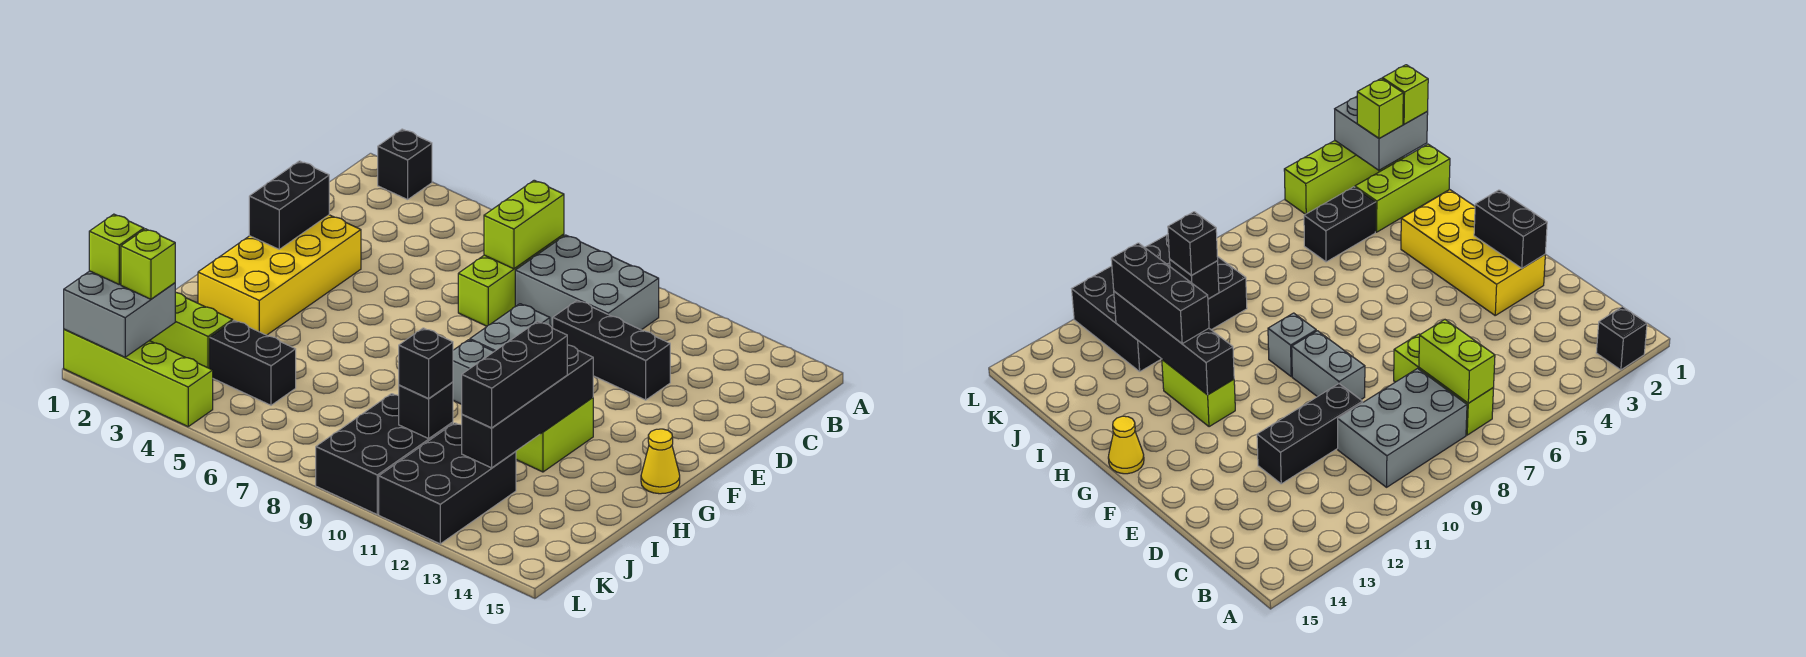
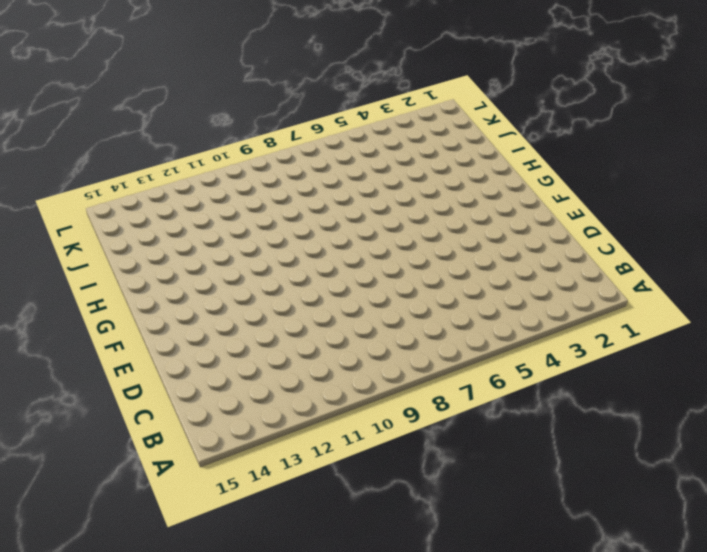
none -> black brick A2 level 1
none -> lime brick B7:D7 level 1
none -> grey brick B8:C10 level 1

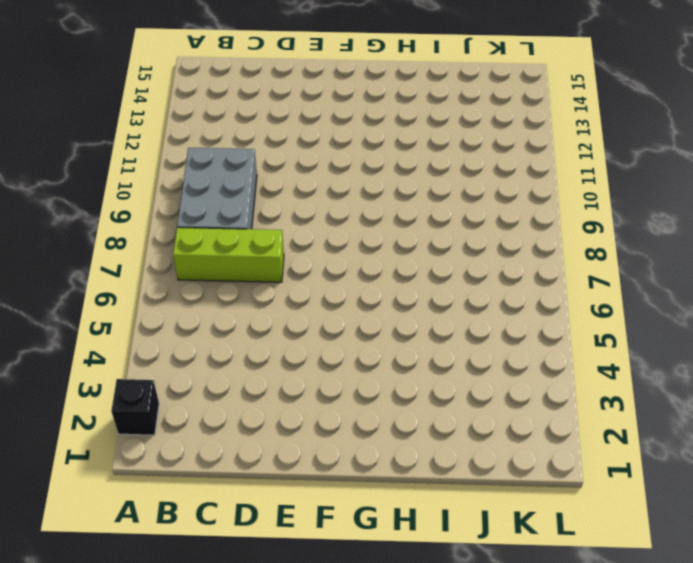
none -> black brick D10:D12 level 1
none -> yellow brick E2:H3 level 1
none -> grey brick E9:F9 level 1

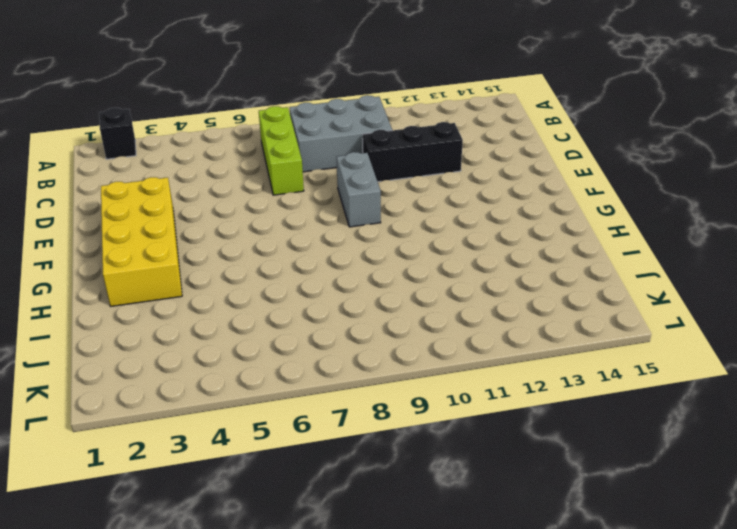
none -> grey brick G9 level 1
none -> lime brick G12:H12 level 1
none -> yellow cone G15 level 1

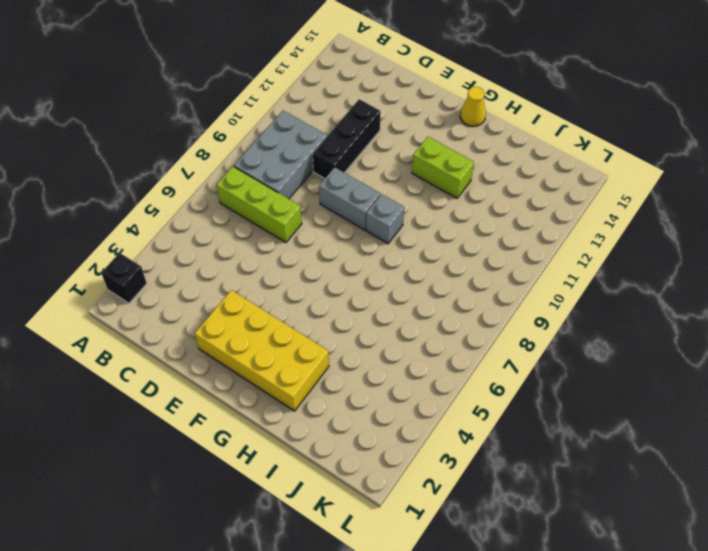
none -> lime brick J1:J3 level 1
none -> black brick J4:J5 level 1
none -> black brick J9:L10 level 1

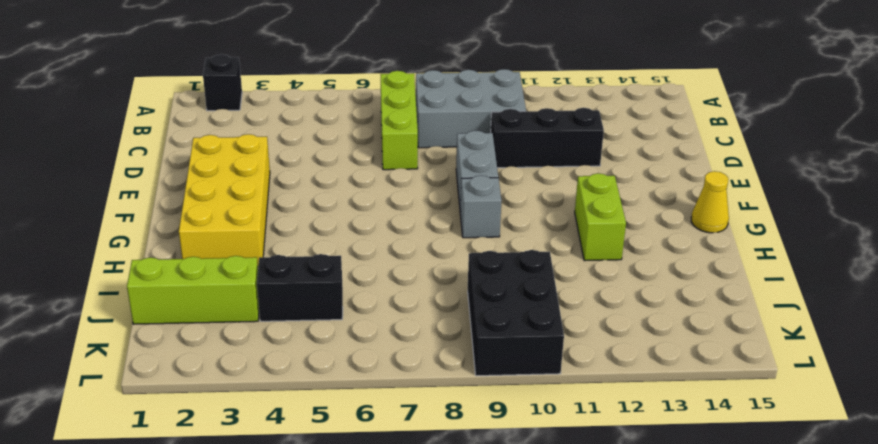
none -> black brick J11:L12 level 1
none -> lime brick L1:L4 level 1
none -> lime brick B7:C7 level 2

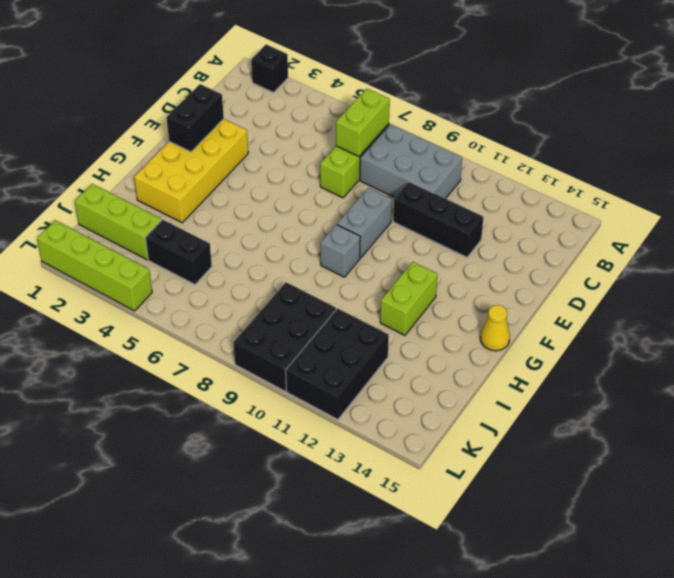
none -> black brick G12:J12 level 2
none -> black brick J10 level 2
none -> grey brick K1:L2 level 2

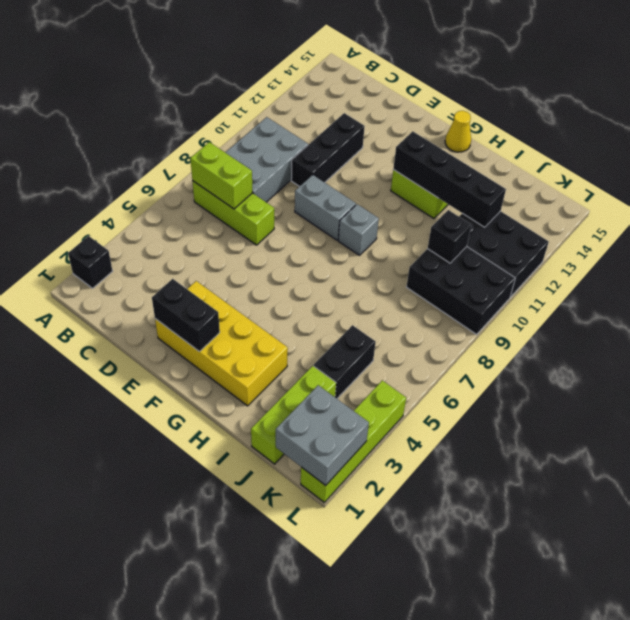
none -> black brick H12:J12 level 3
none -> black brick J10 level 3
none -> lime brick K1 level 3

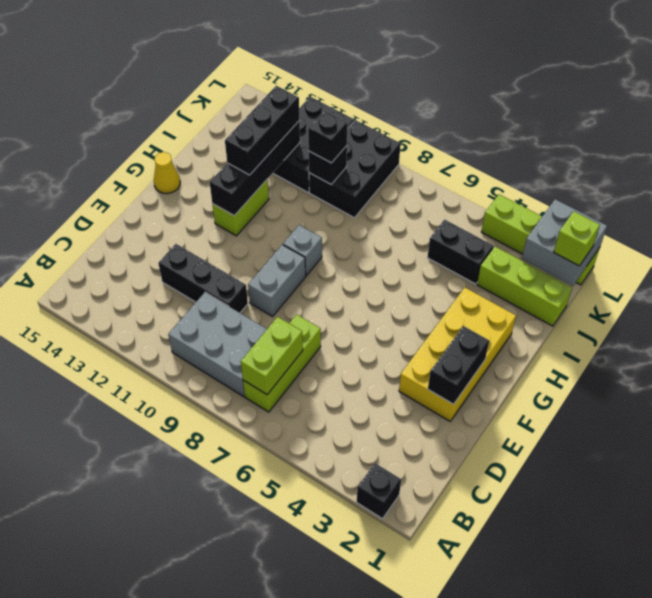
none -> lime brick K2 level 3

